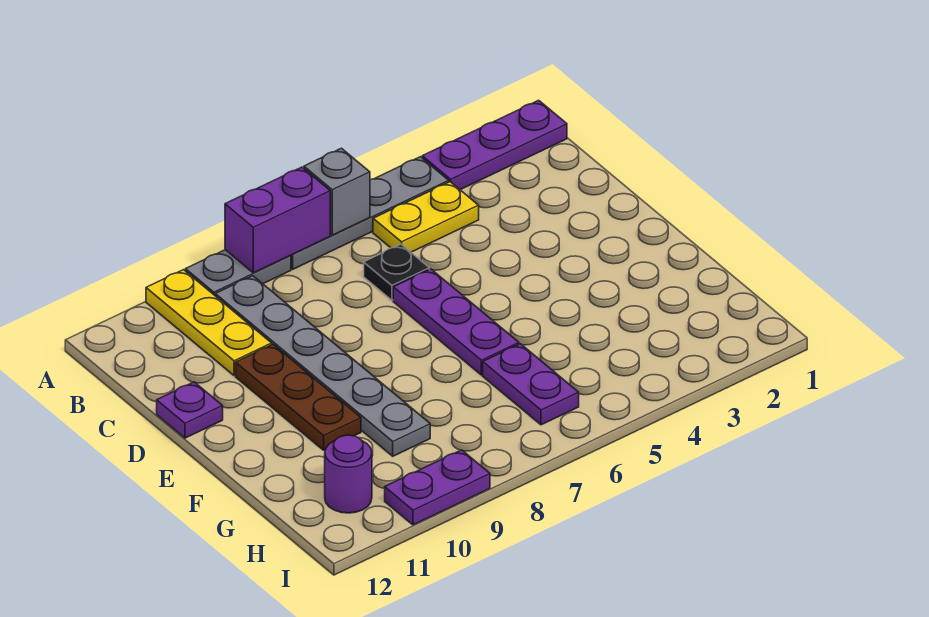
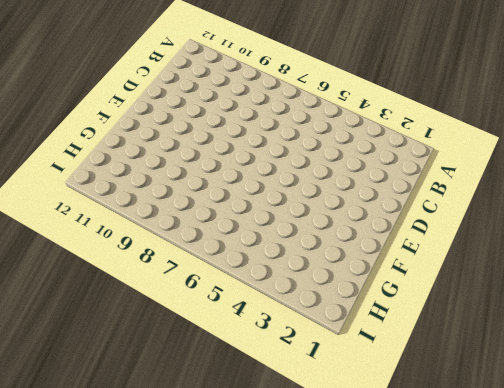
none -> purple plate A1:A3 level 1
none -> grey plate A4:A7 level 1
none -> grey plate A8:A9 level 1

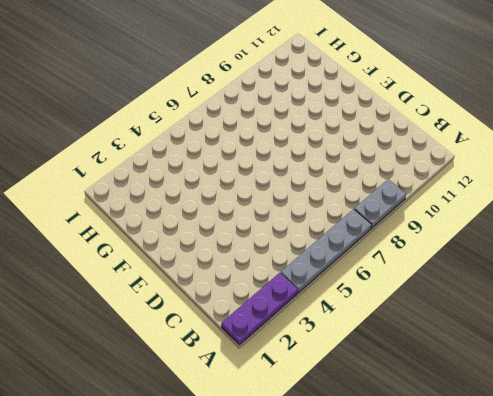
none -> yellow plate A10:C10 level 1
none -> yellow plate B4:B5 level 1
none -> grey plate B9:G9 level 1

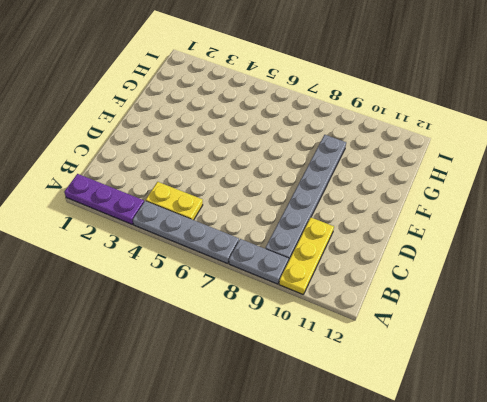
none -> black plate C6 level 1
none -> purple plate D6:F6 level 1
none -> brown plate D10:F10 level 1

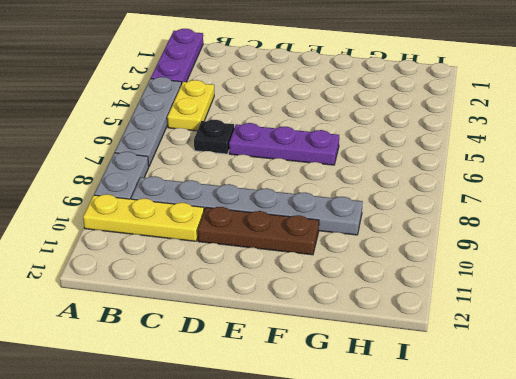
none -> purple plate D12 level 1
none -> purple plate G6:H6 level 1
none -> purple round brick H11 level 1

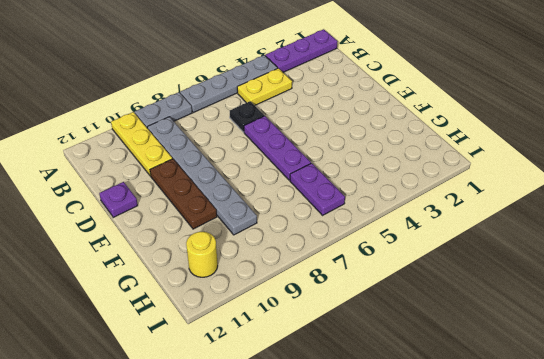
yellow round brick H11 level 1 -> purple round brick H11 level 1
none -> purple plate I9:I10 level 1
none -> grey brick A6 level 2
none -> purple brick A7:A8 level 2

